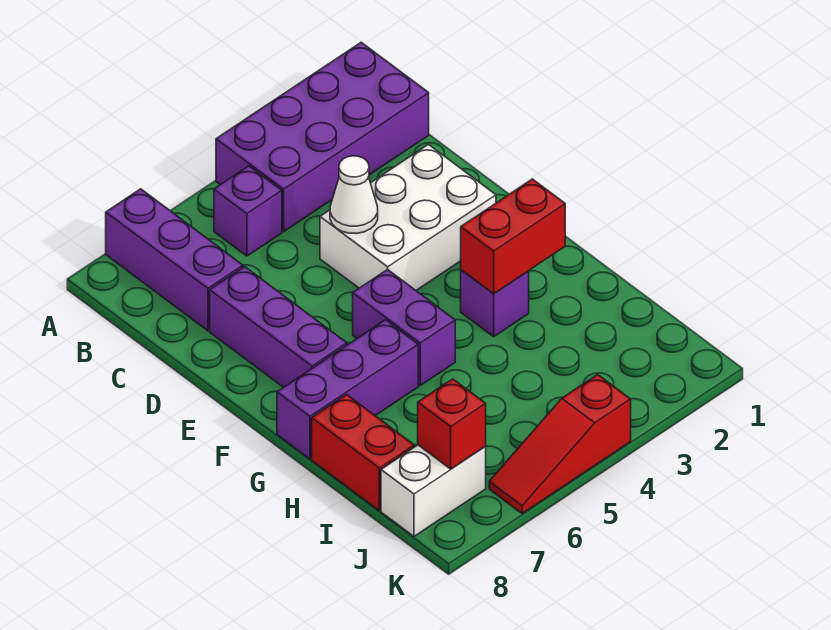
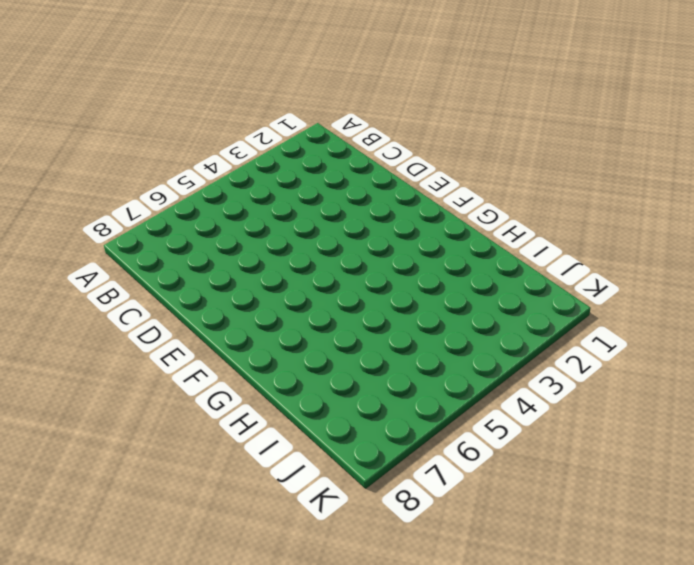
none -> purple brick A1:B4 level 1
none -> purple brick A7:C7 level 1
none -> purple brick B5 level 1

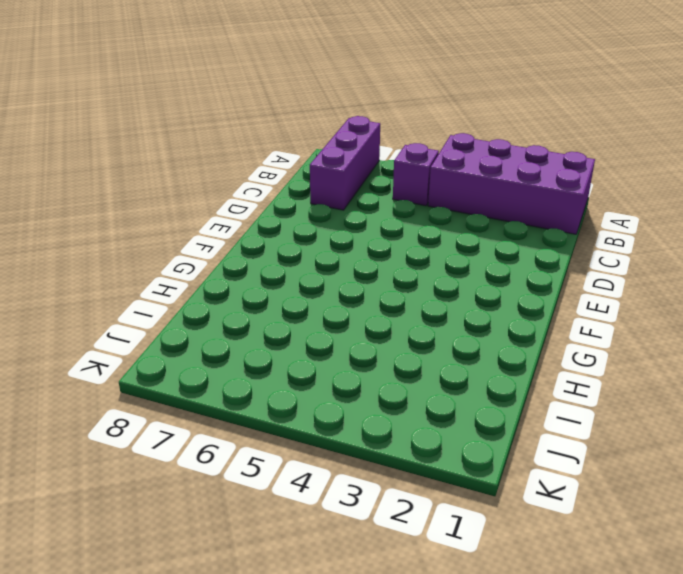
none -> white brick D2:E4 level 1
none -> purple brick D7:F7 level 1
none -> purple brick F5:G5 level 1

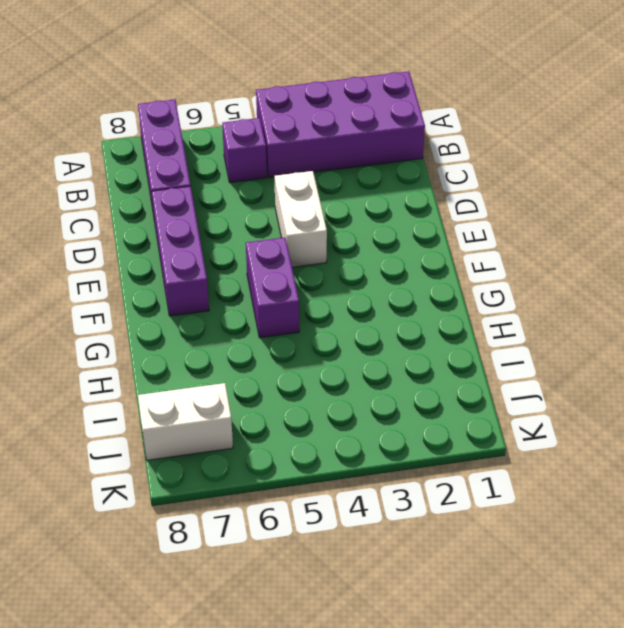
white brick D4:E4 level 1 -> white brick D2:E4 level 1
none -> purple brick G3 level 1
none -> purple brick G6:G8 level 1
none -> red brick H8:I8 level 1

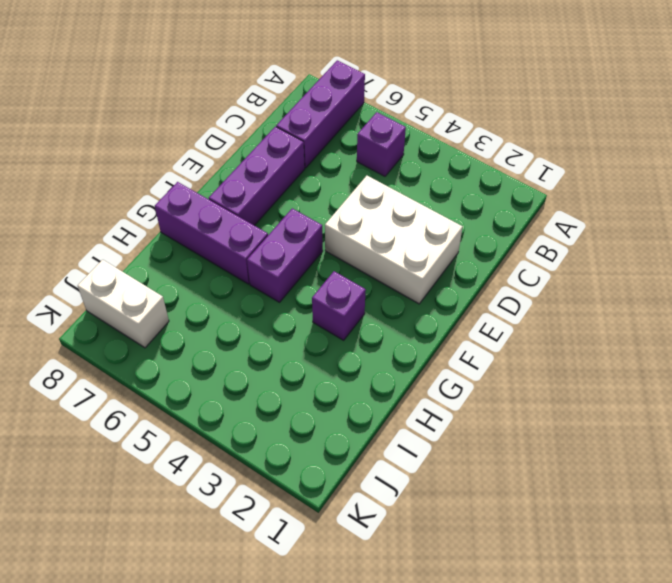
none -> purple brick A1:B4 level 1
none -> red brick H8:I8 level 1
none -> red slope K4:K6 level 1 top 4

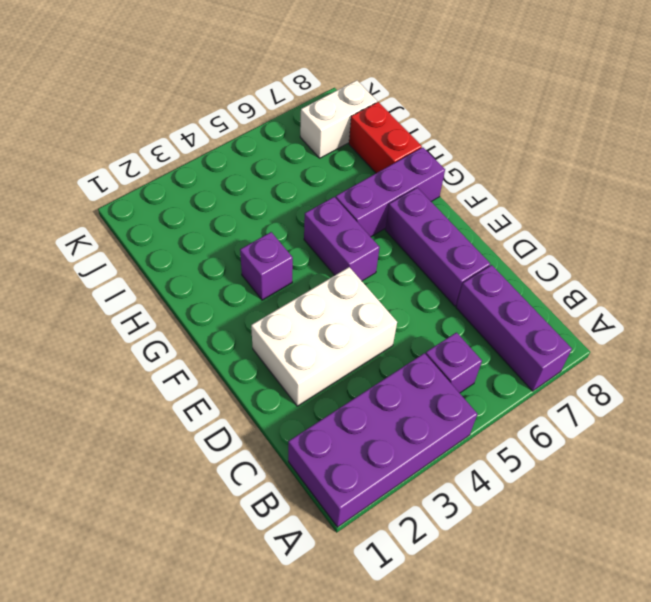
none -> red slope K4:K6 level 1 top 4
none -> white cone D4 level 2
none -> red brick G2:G3 level 2

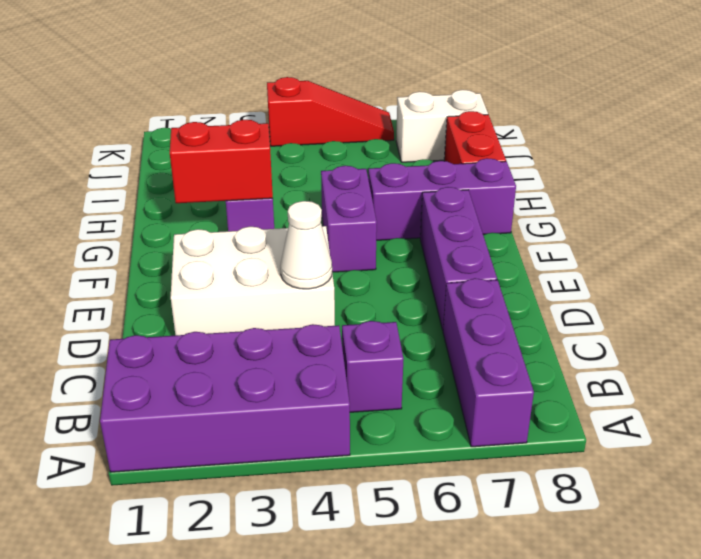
none -> red brick J7 level 2

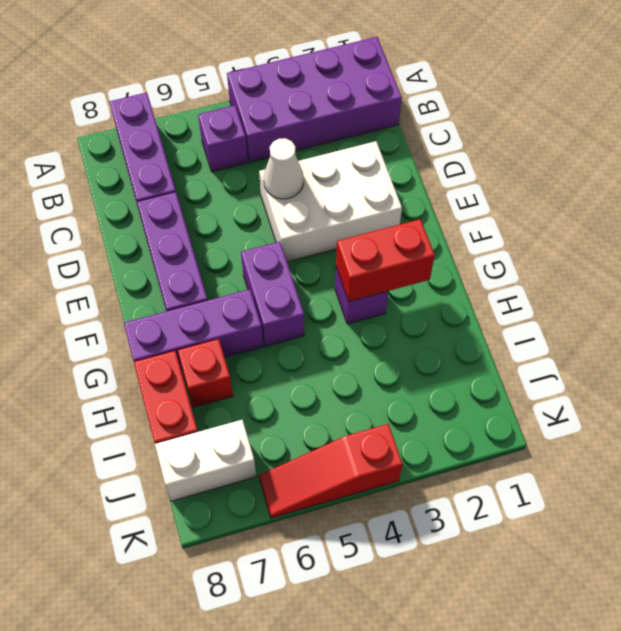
red brick H7 level 1 -> red brick J7 level 2

